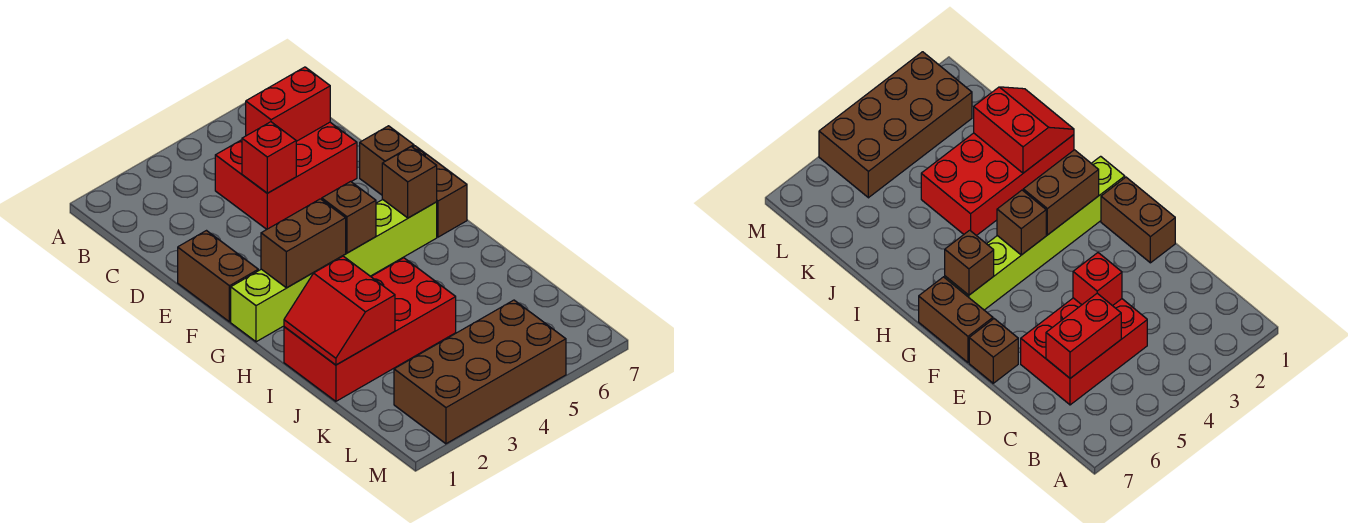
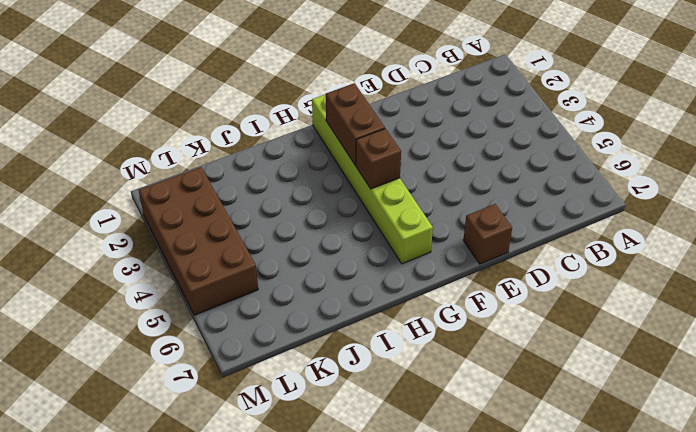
none -> red brick C4:D6 level 1
none -> brown brick E1:F1 level 1
none -> brown brick F7:G7 level 1

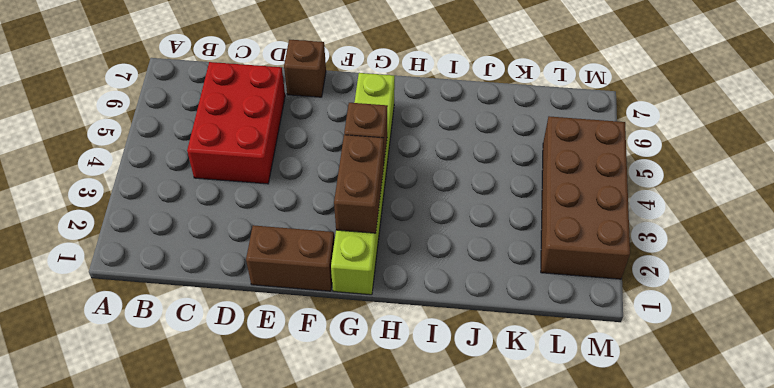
none -> brown brick F7:G7 level 1
none -> red brick I1:J4 level 1
none -> red brick C5:C6 level 2

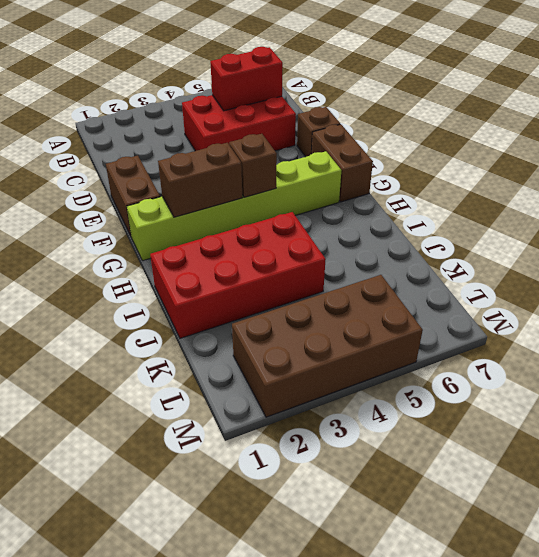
none -> red brick D4 level 2
none -> brown brick G6 level 2
none -> red slope I1:J2 level 2 top 2

